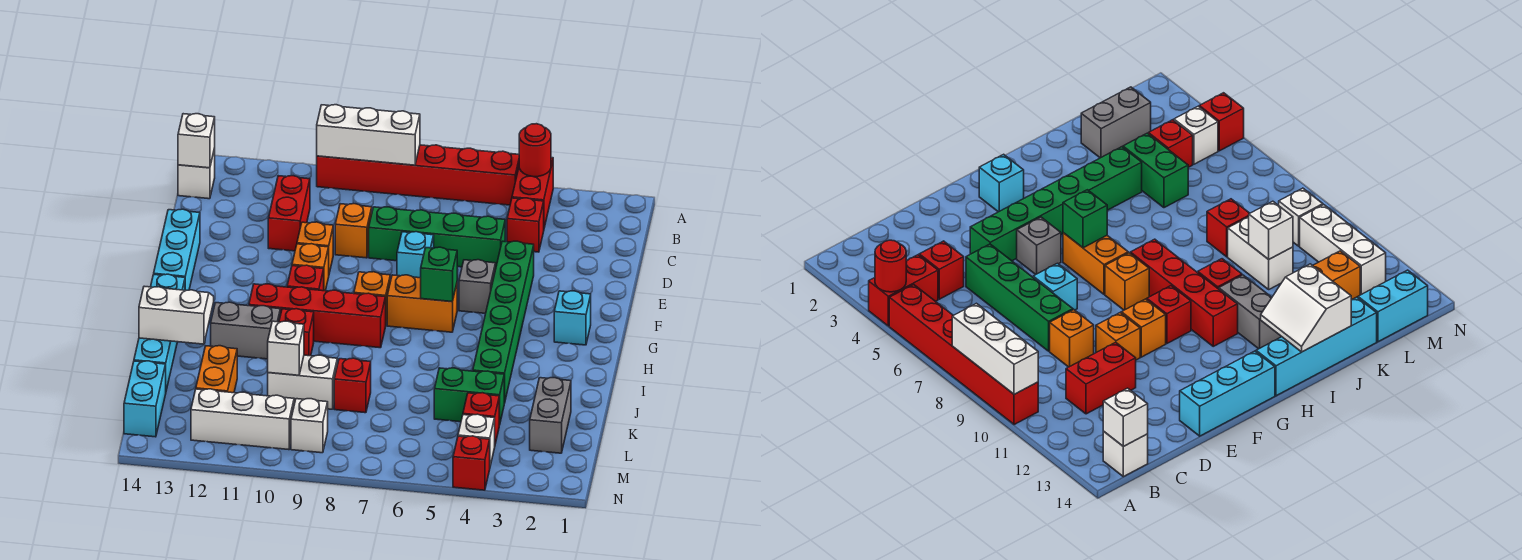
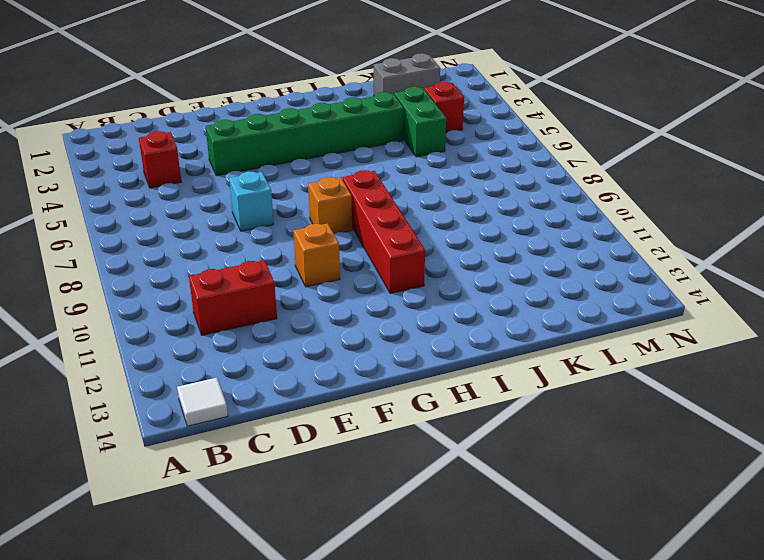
white tile B14 level 1 -> white brick B14 level 1
none -> red brick A4:B4 level 1
none -> red brick A5:A10 level 1
none -> green brick D5:D8 level 1
none -> orange brick D9 level 1

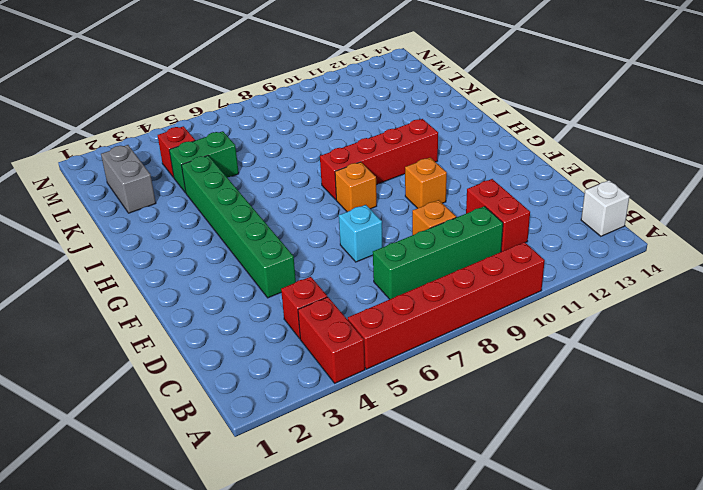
green brick C7:C10 level 1 -> green brick D5:D8 level 1
none -> orange brick E10 level 1
none -> cyan brick E14:G14 level 1
none -> grey brick F5 level 1
none -> cyan brick G2 level 1

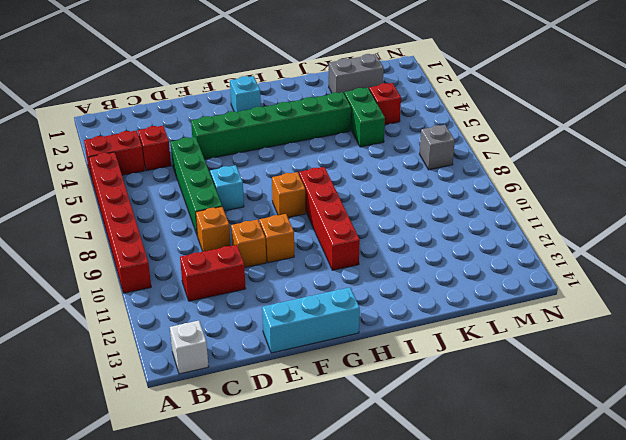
grey brick M7 level 1 -> grey brick F5 level 1
none -> orange brick G6:G7 level 1
none -> red brick G10 level 1
none -> cyan brick H14:K14 level 1
none -> red brick I10 level 1

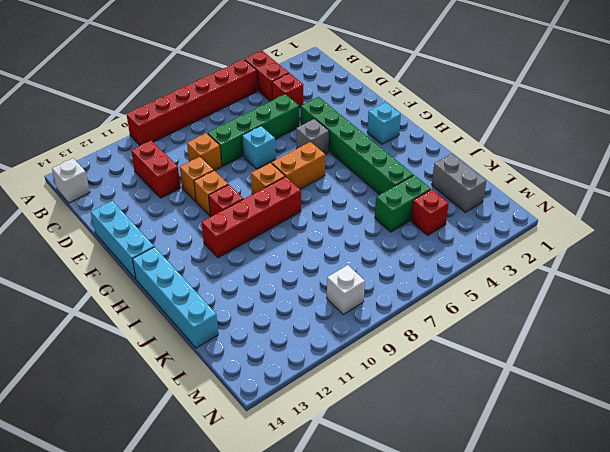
none -> red brick I10 level 1
none -> grey brick I11:I12 level 1
none -> red brick K8 level 1
none -> white brick K9:K10 level 1

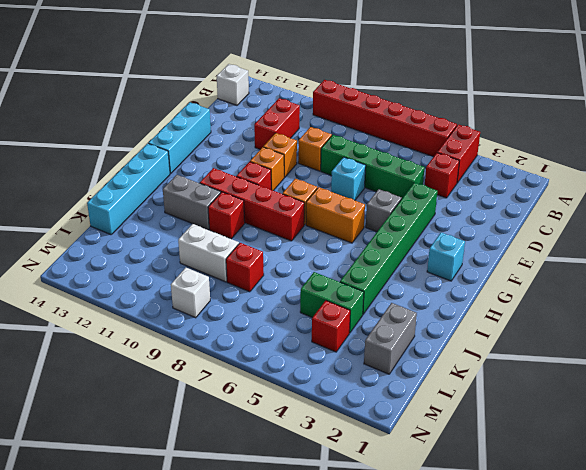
none -> orange brick K12:L12 level 1
none -> cyan brick L14:M14 level 1
none -> white brick M4 level 1
none -> white brick M10:M12 level 1

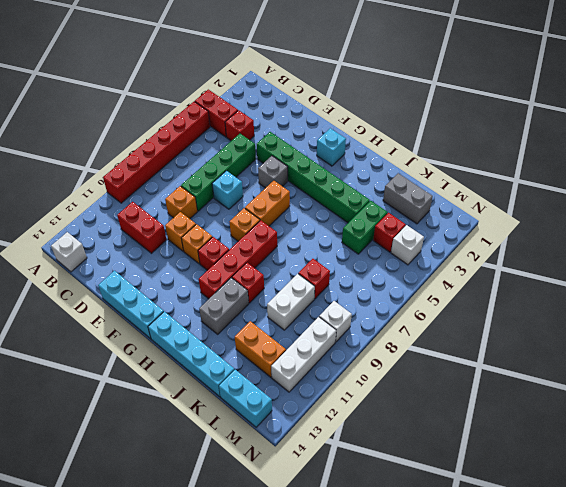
none -> red brick N4 level 1
none -> red round brick A4 level 2
none -> white brick A8:A10 level 2
none -> white brick B14 level 2

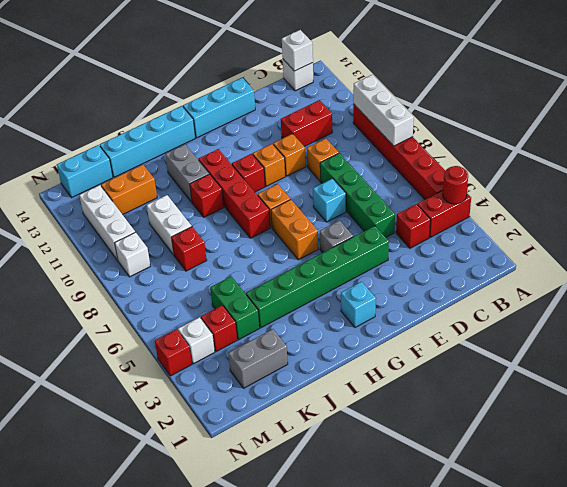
none -> green brick G6 level 2
none -> white slope I13:J14 level 2 top J
none -> white brick K10 level 2

